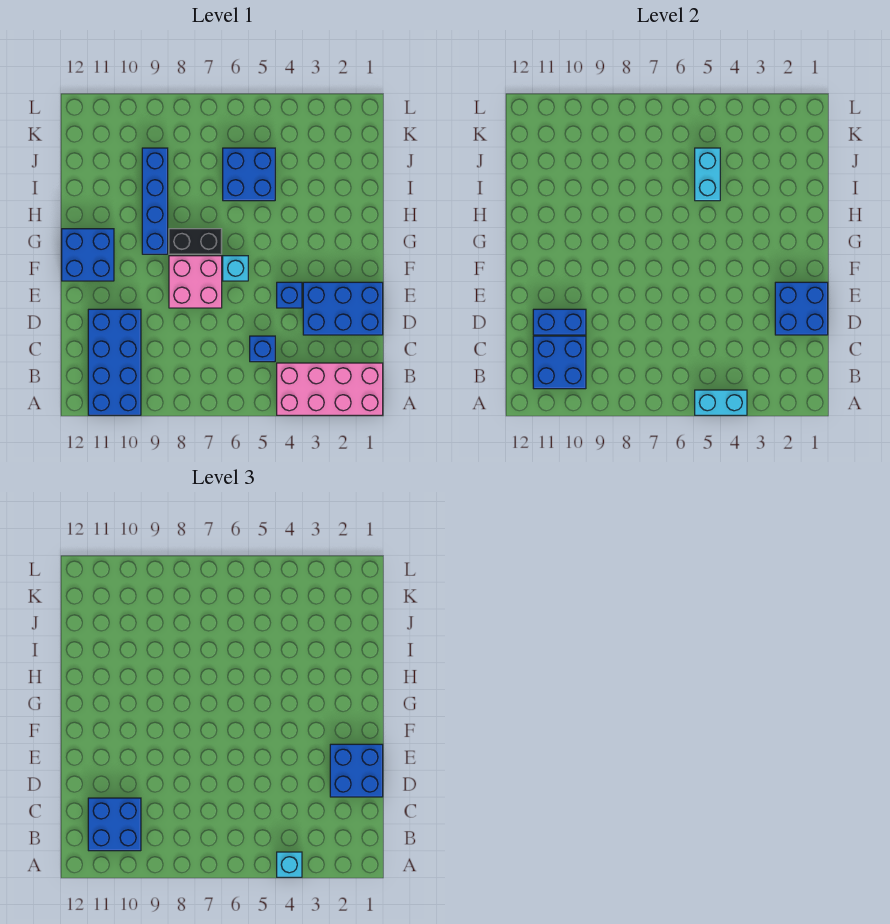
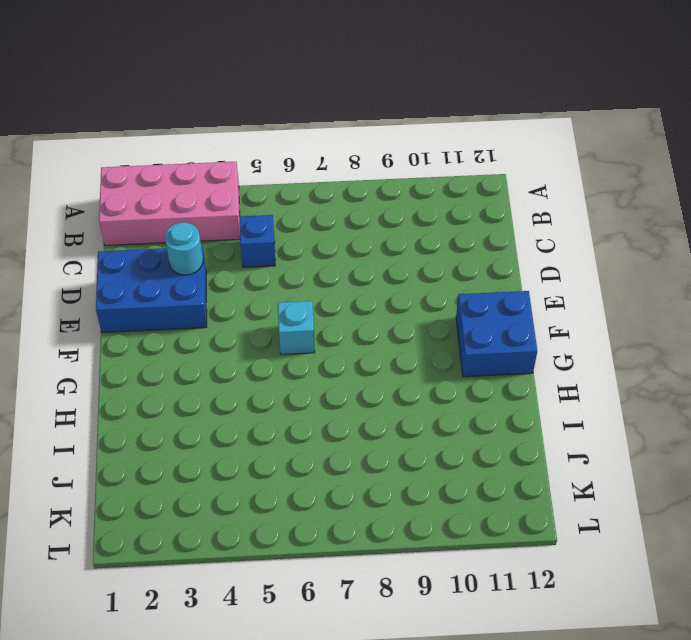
cyan round brick D3 level 2 -> none
none -> blue brick A10:D11 level 1
none -> blue brick E4 level 1
none -> pink brick E7:F8 level 1

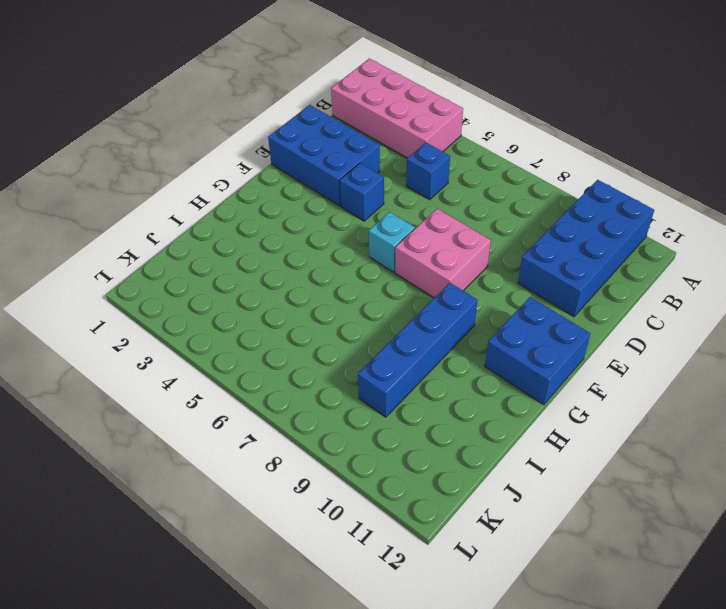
none -> black brick G7:G8 level 1
none -> blue brick I5:J6 level 1
none -> cyan brick A4:A5 level 2

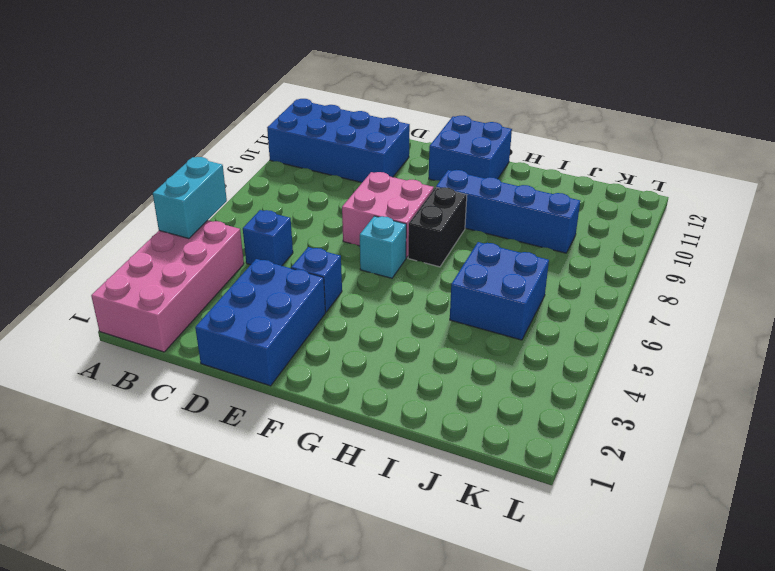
none -> blue brick B10:C11 level 2
none -> blue brick D1:E2 level 2
none -> blue brick D10:D11 level 2

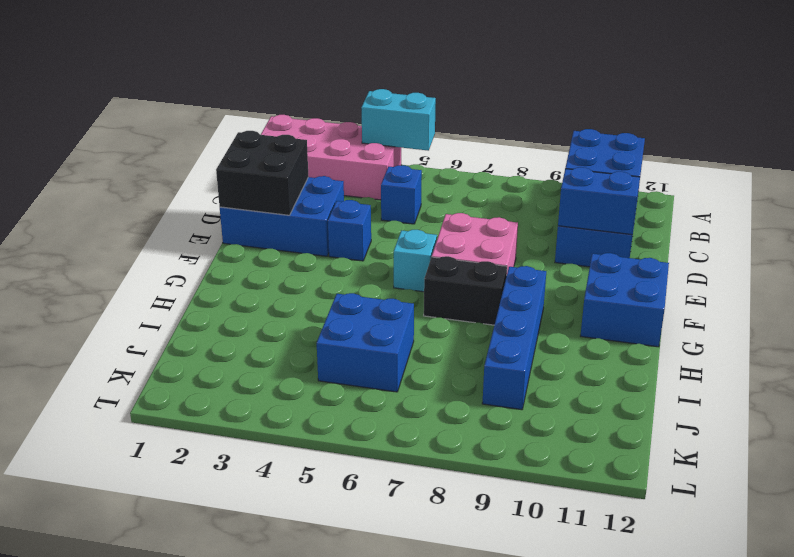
black brick D1:E2 level 2 -> blue brick D1:E2 level 2
none -> cyan brick I5:J5 level 2
none -> cyan brick A4 level 3
none -> blue brick B10:C11 level 3

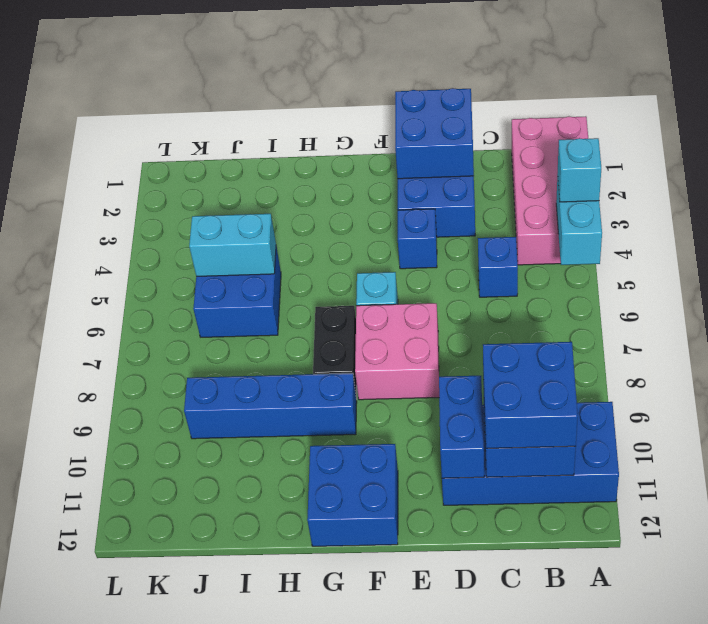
none -> blue brick D1:E2 level 3

